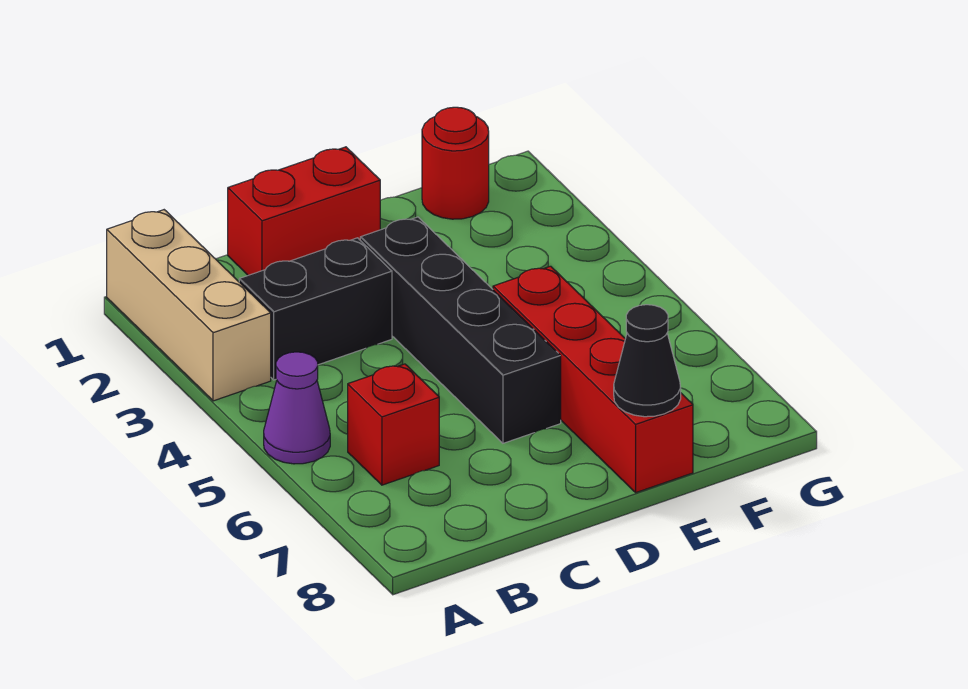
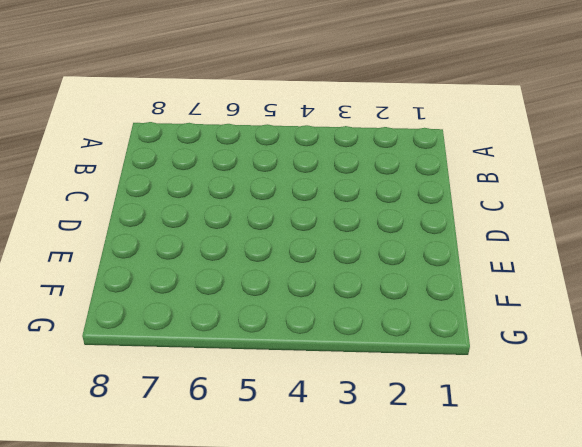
none -> tan brick A1:A3 level 1
none -> purple cone A5 level 1

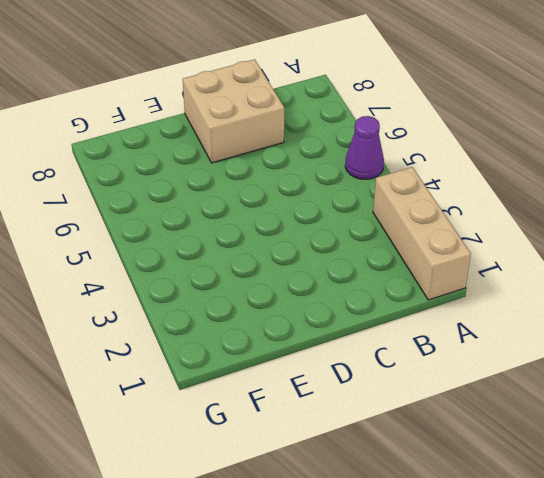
tan brick C7:D8 level 1 -> none
none -> black brick B3:C3 level 1
none -> red brick B6 level 1

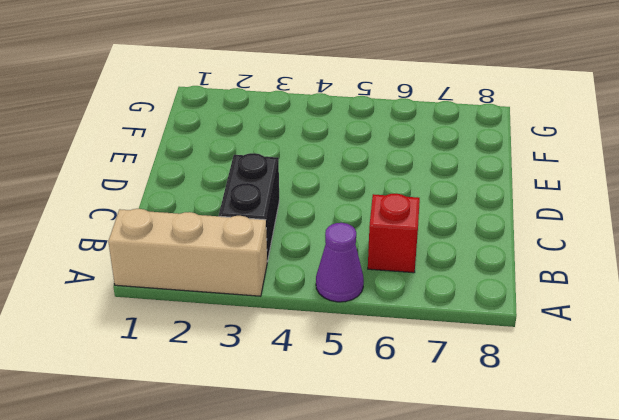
none -> red brick C1:D1 level 1
none -> black brick D3:D6 level 1

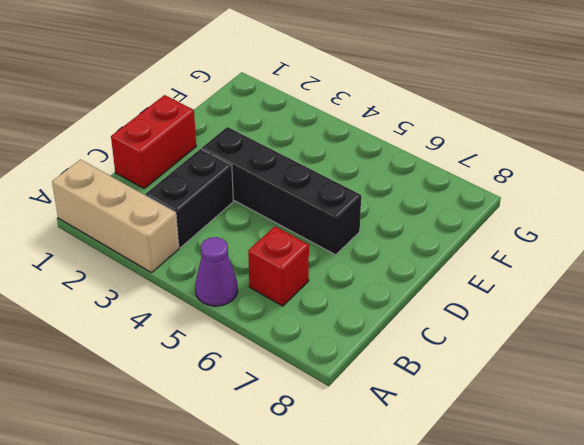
none -> red brick E5:E8 level 1
none -> red round brick F1 level 1

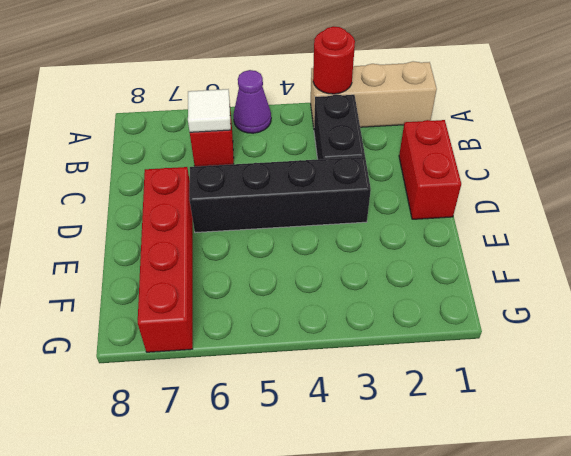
red round brick A3 level 2 -> red round brick F1 level 1
white tile B6 level 2 -> none
red brick D7:G7 level 1 -> red brick E5:E8 level 1
none -> black cone E8 level 2

